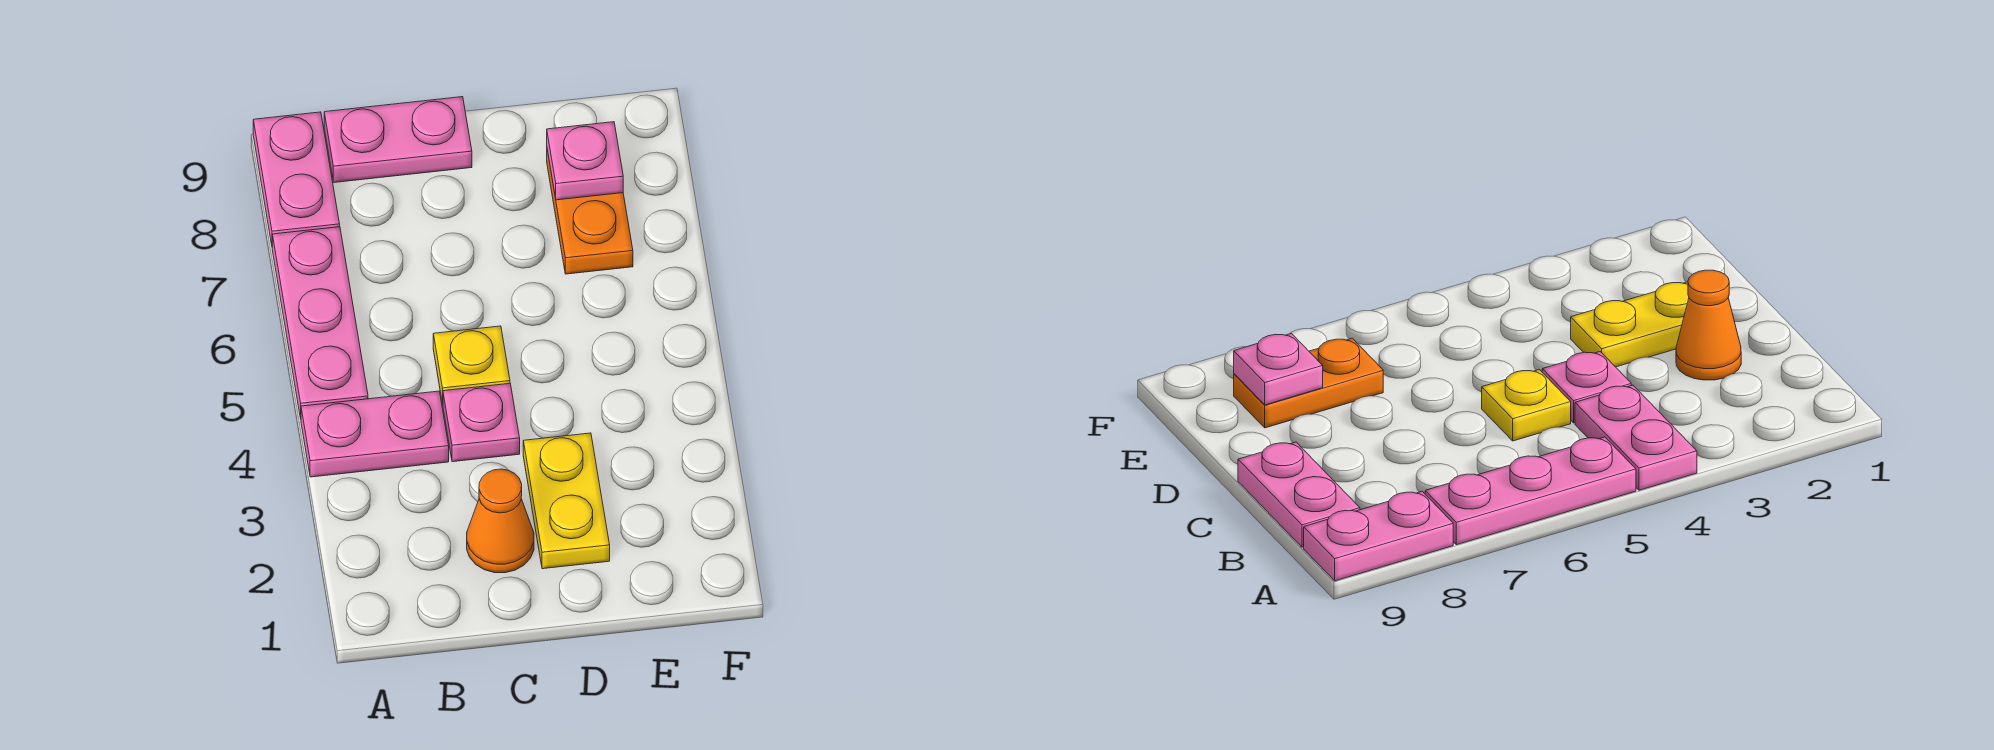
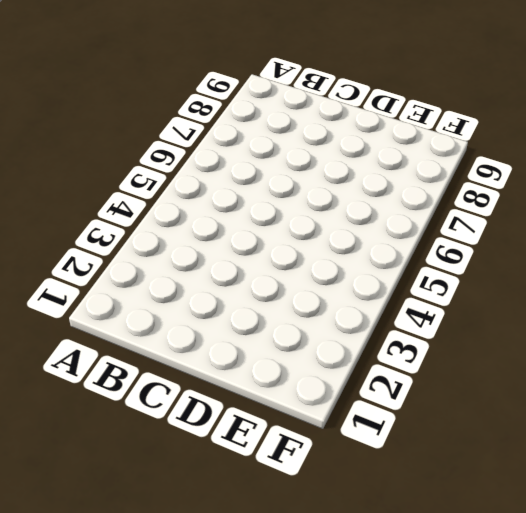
none -> pink plate A4:B4 level 1
none -> pink plate A5:A7 level 1

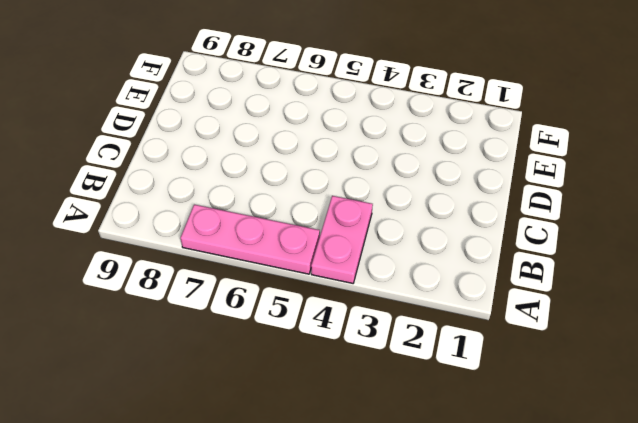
none -> pink plate A8:A9 level 1
none -> pink plate B9:C9 level 1

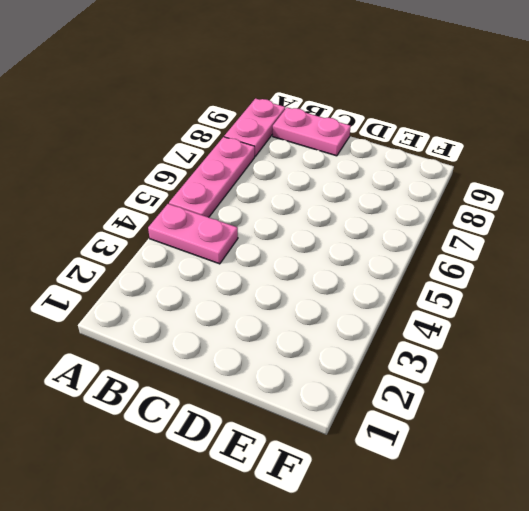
none -> orange cone C2 level 1
none -> pink plate C4 level 1

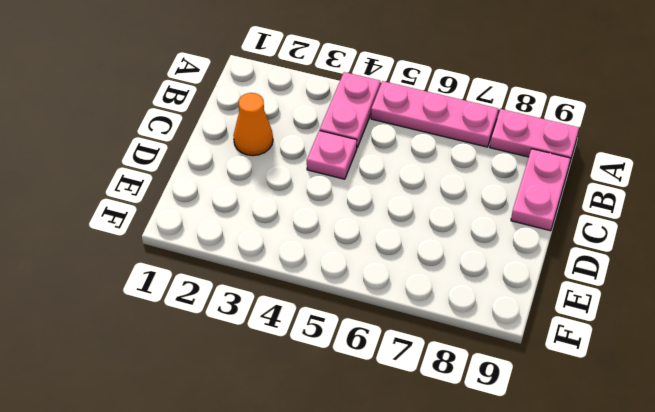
none -> yellow plate C5 level 1
none -> yellow plate D2:D3 level 1

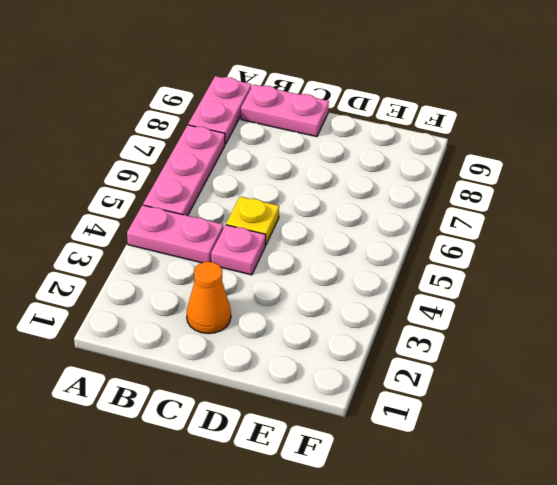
none -> yellow plate D2:D3 level 1
none -> orange plate E7:E8 level 1

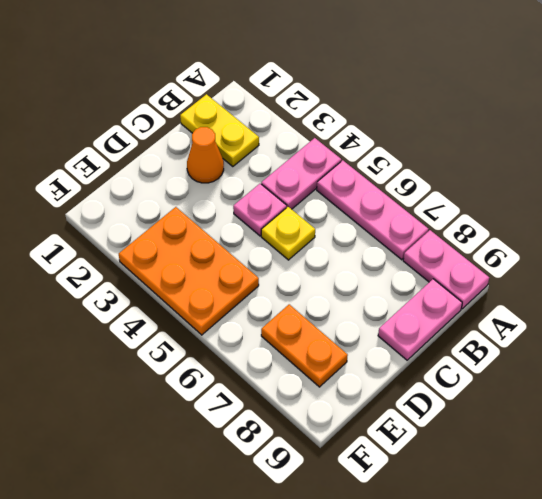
yellow plate B1:B2 level 1 -> yellow plate D2:D3 level 1
orange plate E3:F5 level 1 -> none
none -> pink plate E8 level 2

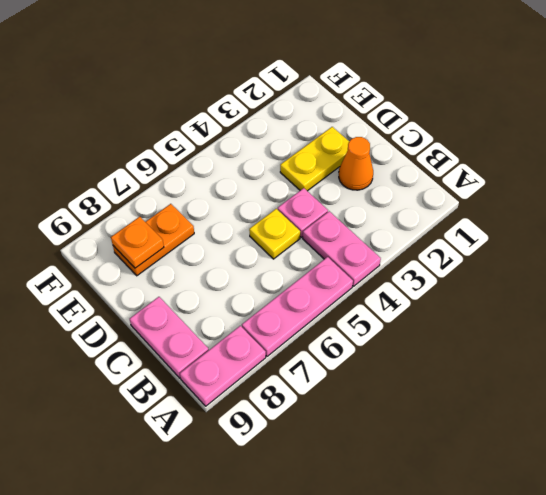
orange plate E8 level 2 -> pink plate E8 level 2

